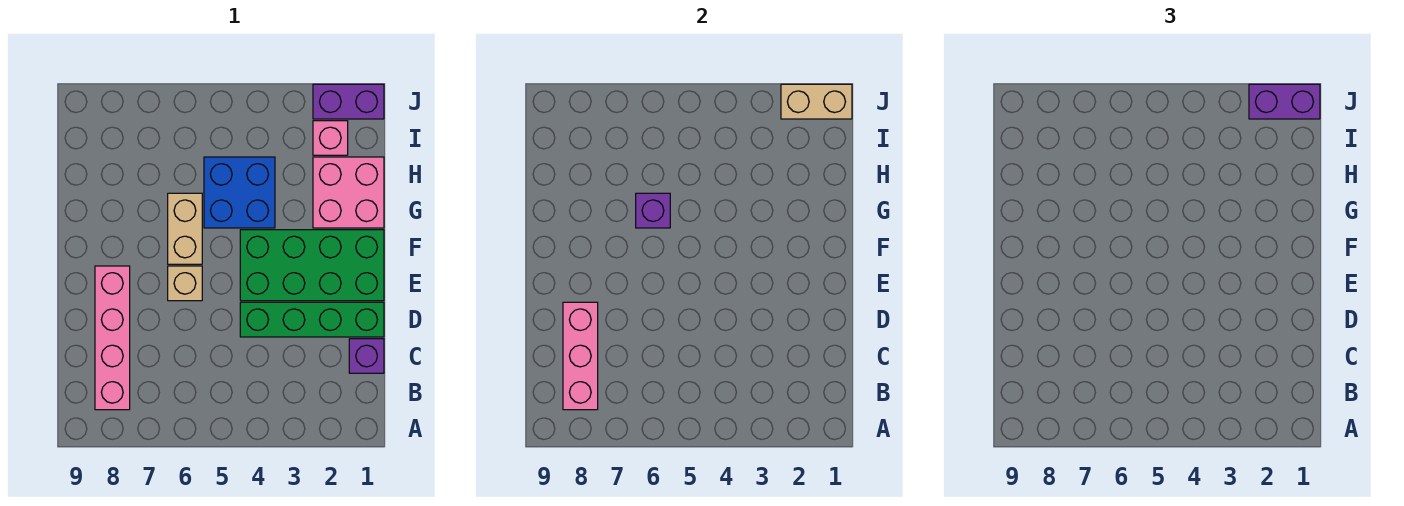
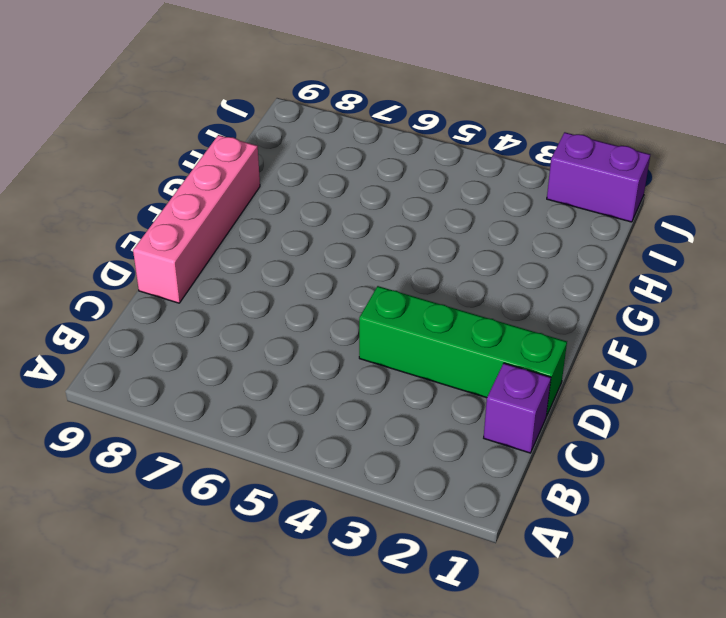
pink brick D9:G9 level 1 -> pink brick B8:E8 level 1
none -> green brick E1:F4 level 1
none -> tan brick E6 level 1
none -> tan brick F6:G6 level 1

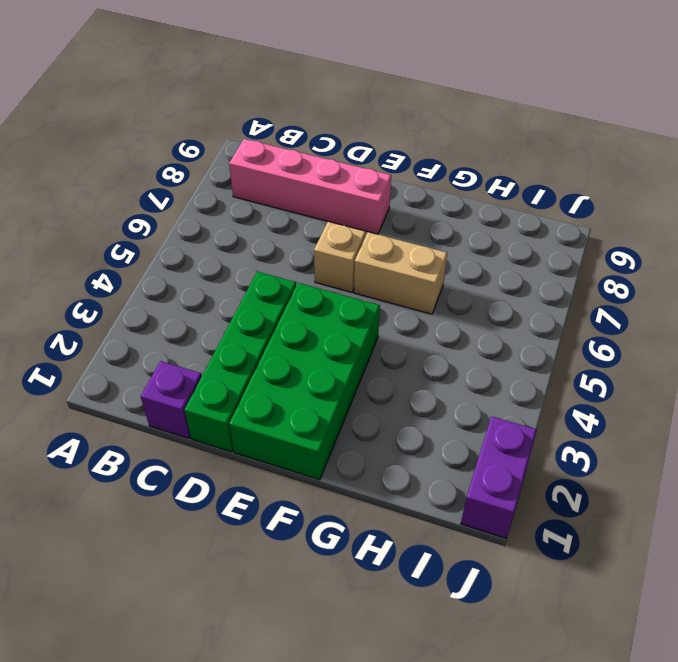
none -> pink brick G1:H2 level 1
none -> blue brick G4:H5 level 1
none -> pink brick I2 level 1

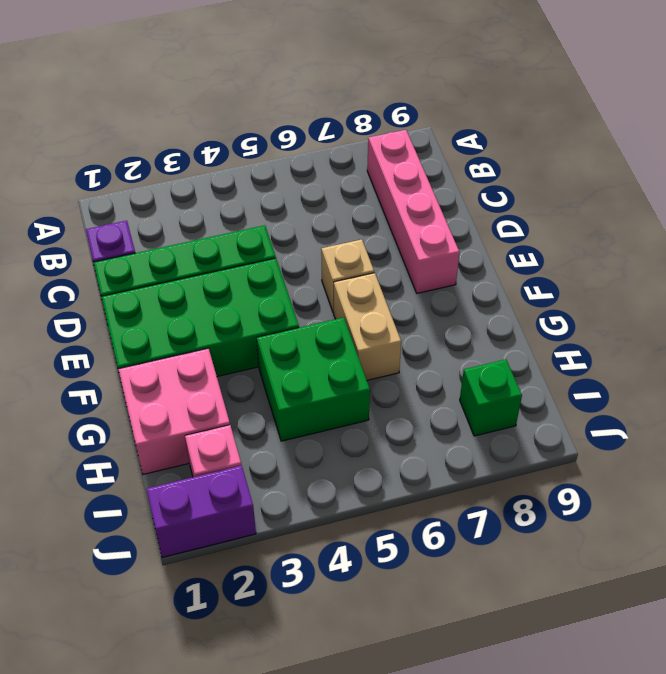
green brick G4:H5 level 1 -> blue brick G4:H5 level 1
green brick I8 level 1 -> none
none -> pink brick B8:D8 level 2
none -> purple brick G6 level 2
none -> tan brick J1:J2 level 2

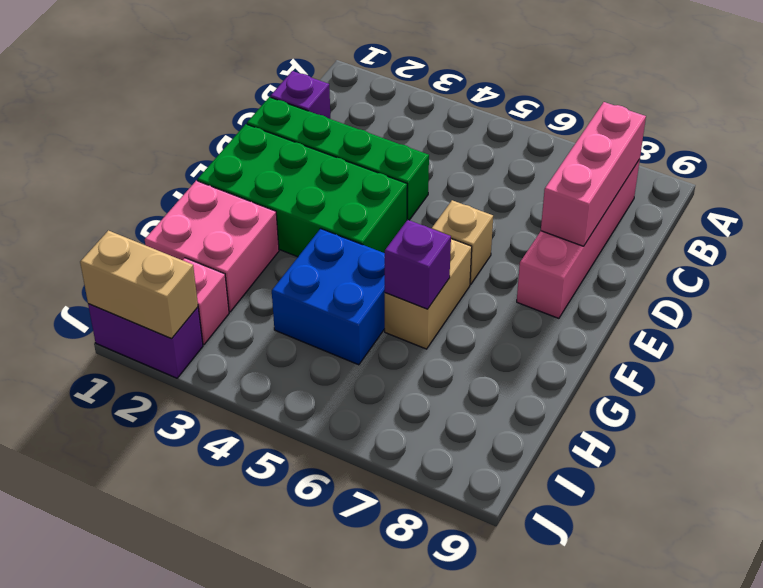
none -> purple brick J1:J2 level 3

